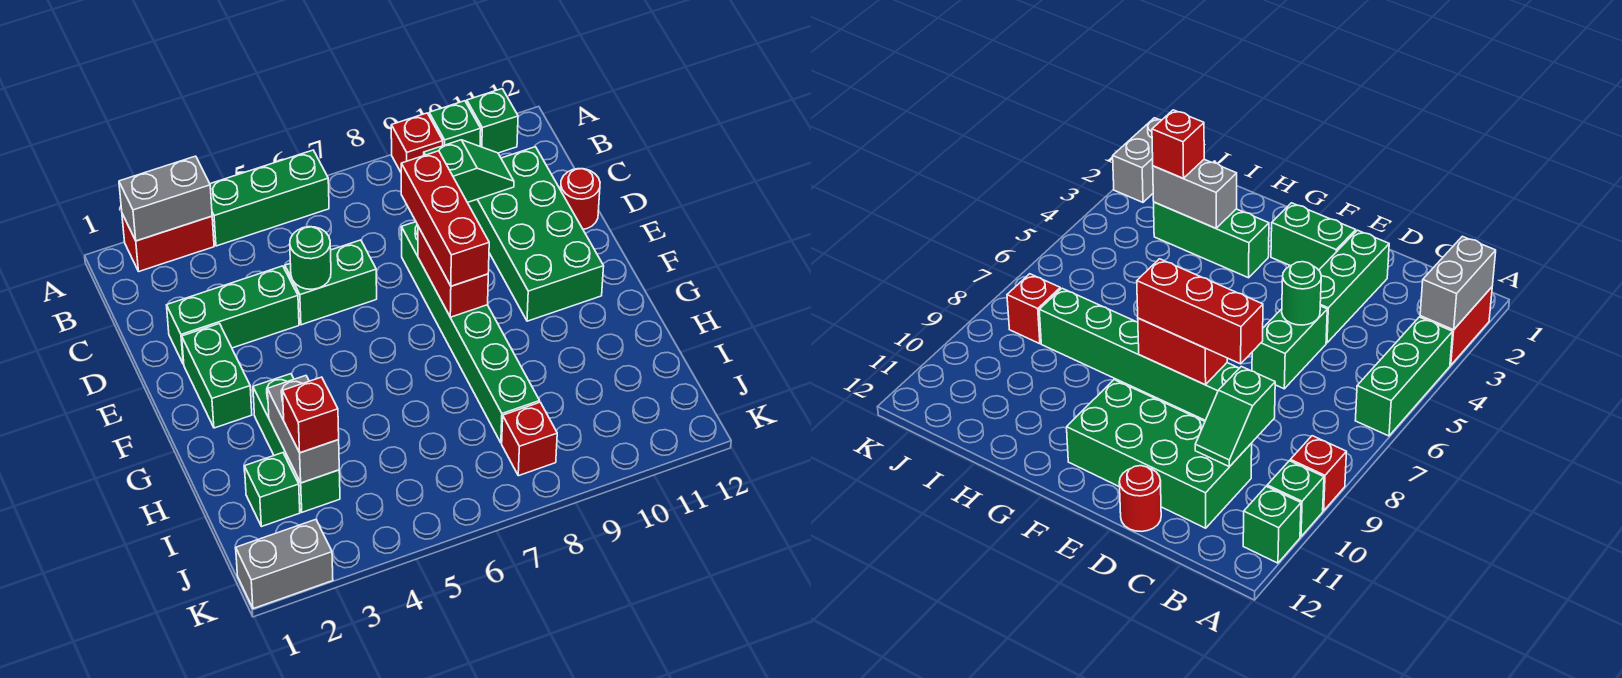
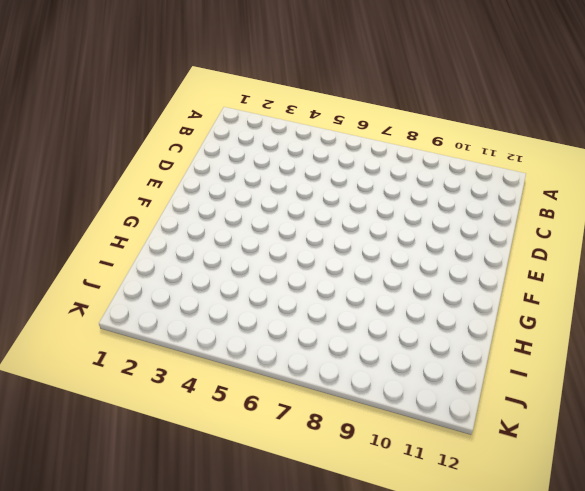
none -> red brick A2:A3 level 1
none -> green brick A4:A6 level 1
none -> red brick A9 level 1

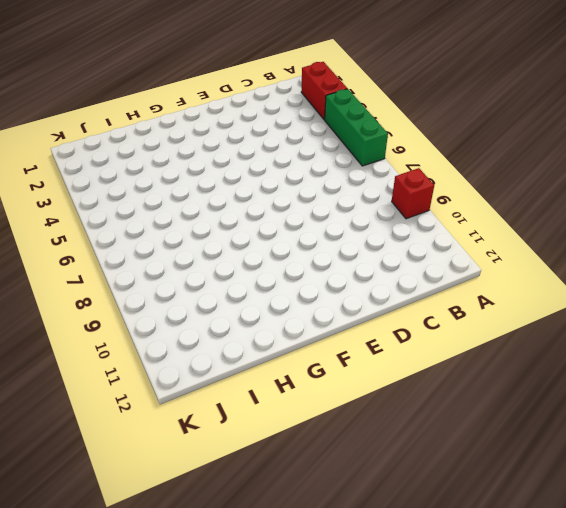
none -> green brick A10 level 1
none -> green brick A11 level 1
none -> green brick C10:F11 level 1

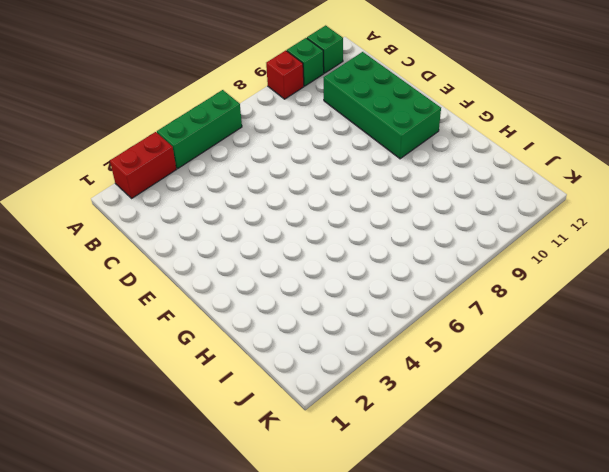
none -> green brick D2:D4 level 1
none -> green brick D5:D6 level 1
none -> green brick D8:I8 level 1

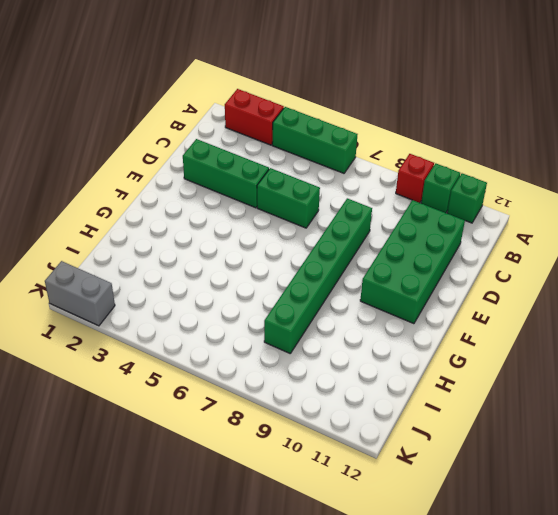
none -> red round brick D12 level 1
none -> green brick E2:F2 level 1
none -> green brick G3:I3 level 1

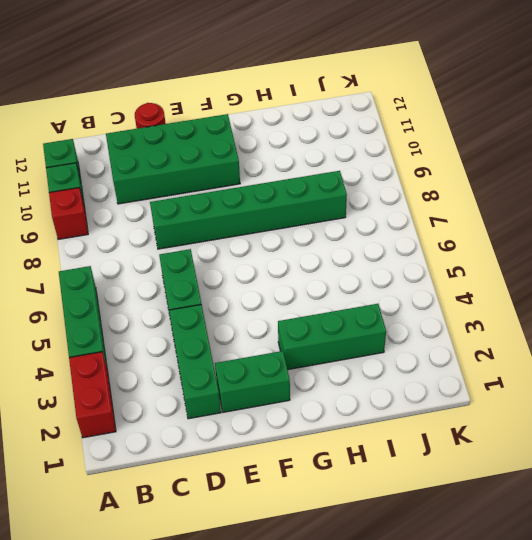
none -> green brick I2 level 1
none -> red brick J8 level 1
none -> grey brick K1:K2 level 1

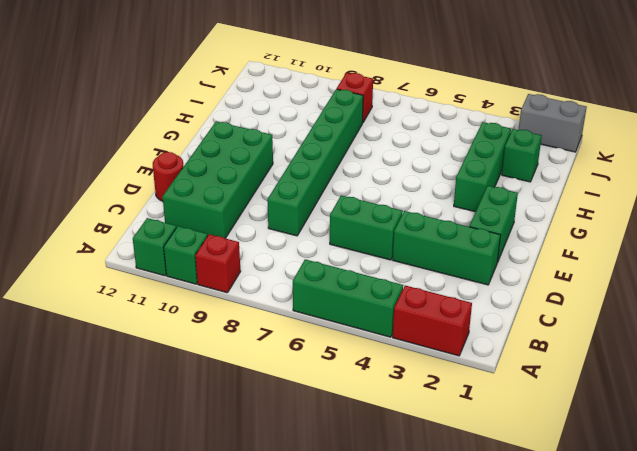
none -> grey brick A2:A3 level 2
none -> green slope C9:C10 level 2 top 9
none -> green round brick D5 level 2

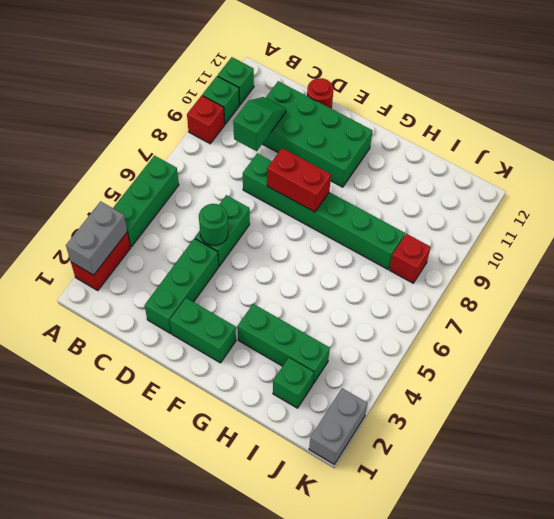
none -> grey brick H3:I3 level 2
none -> red brick D8:F8 level 3
none -> red brick I3 level 3

